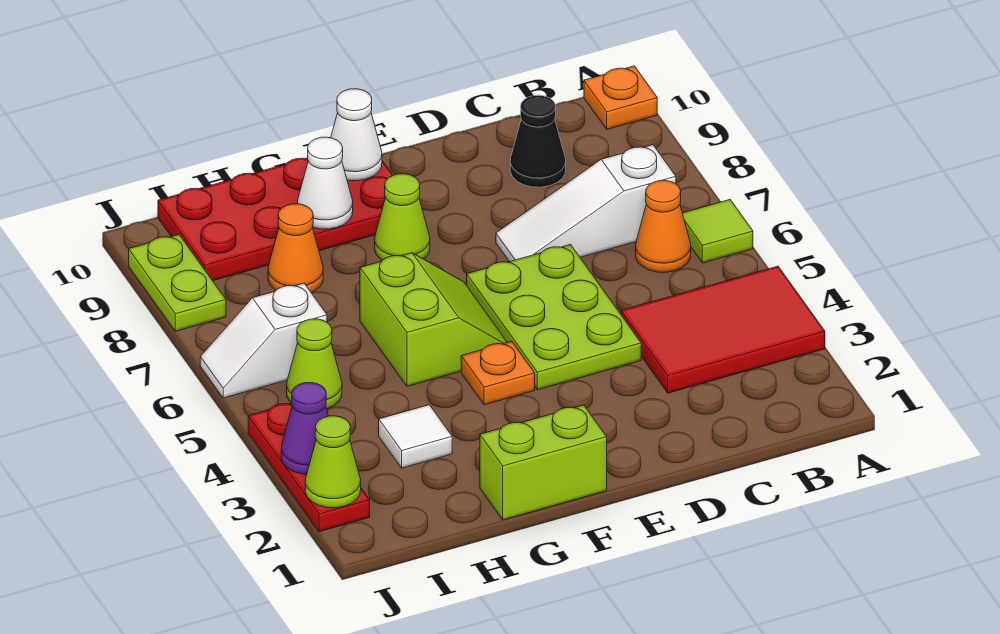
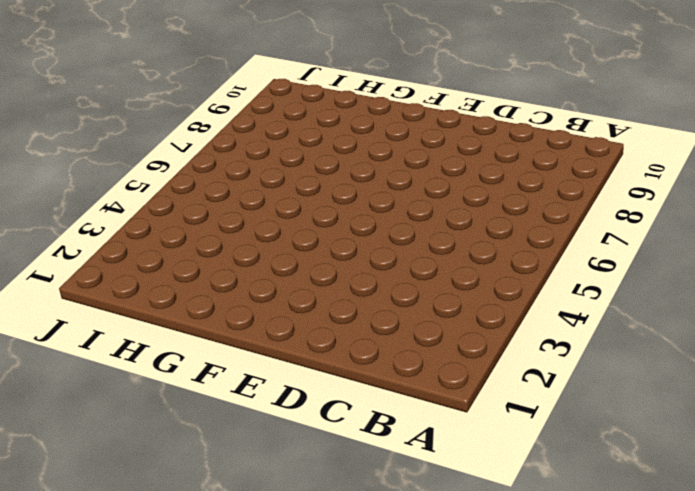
none -> red tile A3:C4 level 1
none -> lime tile A6 level 1
none -> orange plate A10 level 1

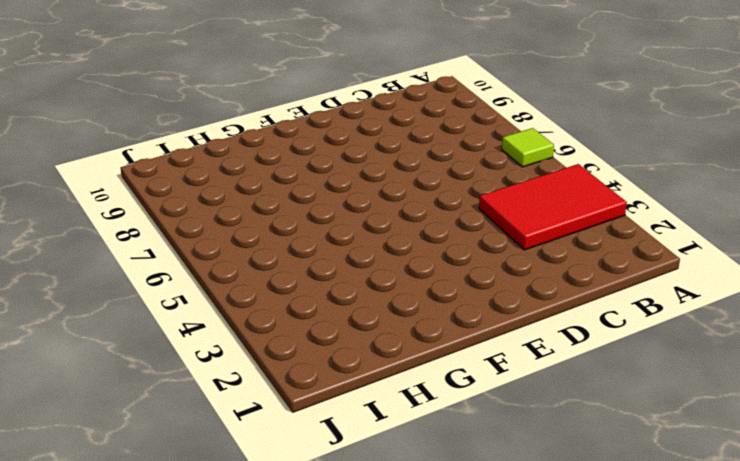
none -> orange plate A10 level 1
none -> orange cone B6 level 1
none -> white slope B7:D7 level 1 top B

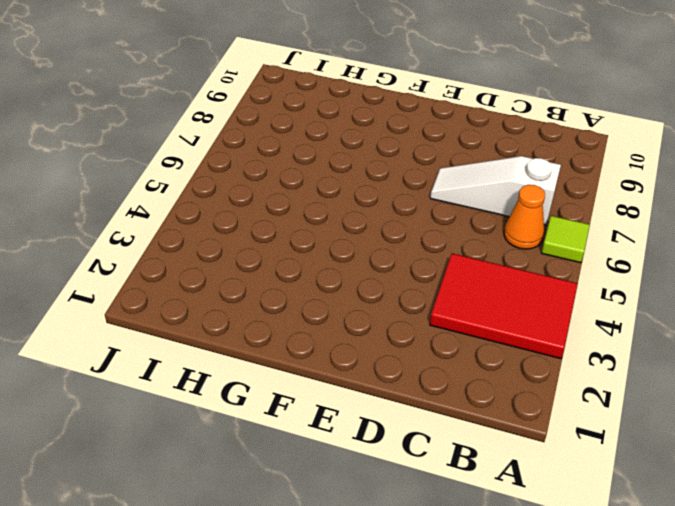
none -> orange plate A10 level 1
none -> black cone C9 level 1
none -> lime plate D4:E6 level 1

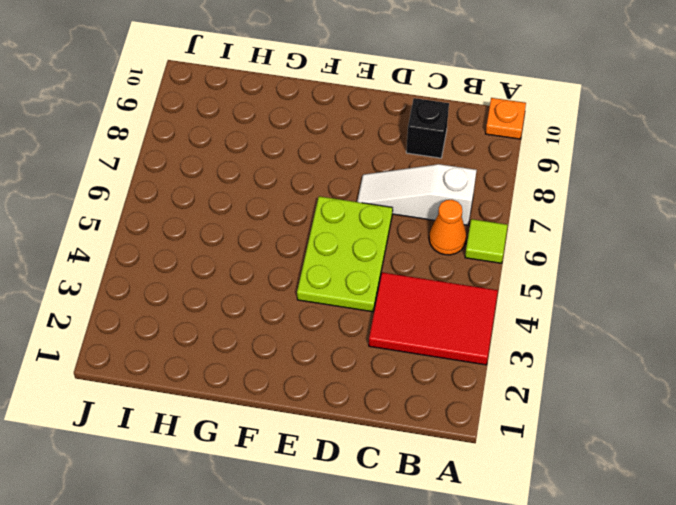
black brick C9 level 1 -> black cone C9 level 1
none -> lime brick F1:G1 level 1
none -> orange plate F4 level 1
none -> lime slope F5:G6 level 1 top G

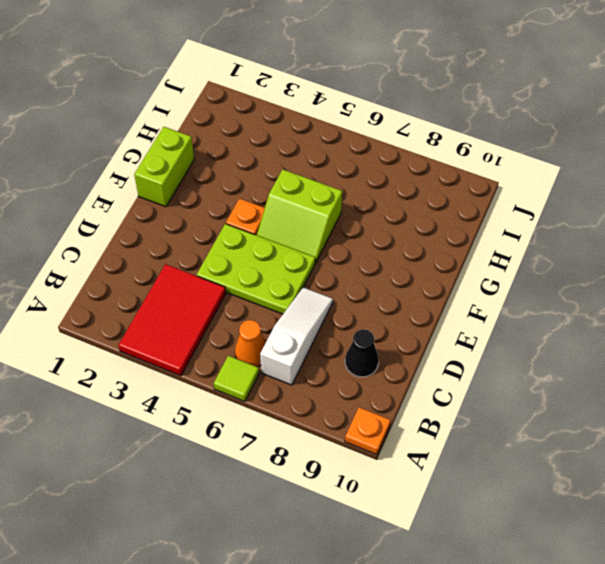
none -> lime cone F8 level 1
none -> red plate F9:I10 level 1
none -> white tile H3 level 1

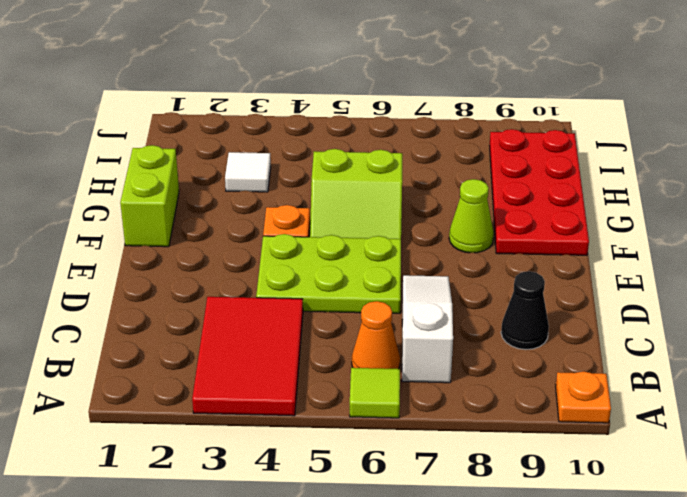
none -> orange cone H8 level 1
none -> lime cone I5 level 1
none -> white slope I6:J6 level 1 top I

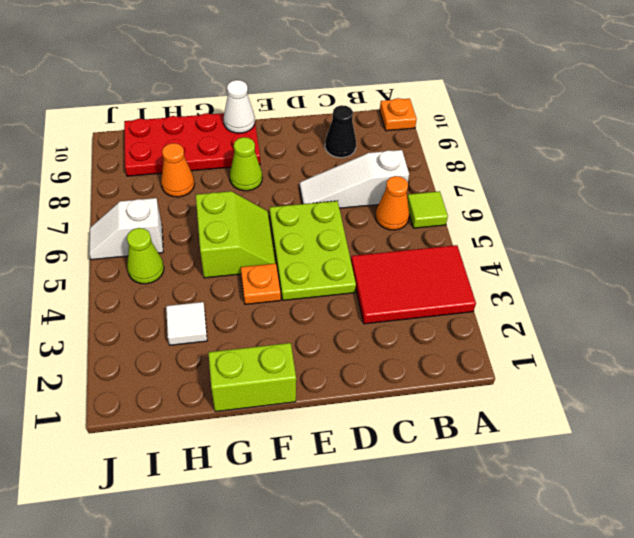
none -> red plate J2:J4 level 1
none -> lime plate J8:J9 level 1
none -> white cone G9 level 2

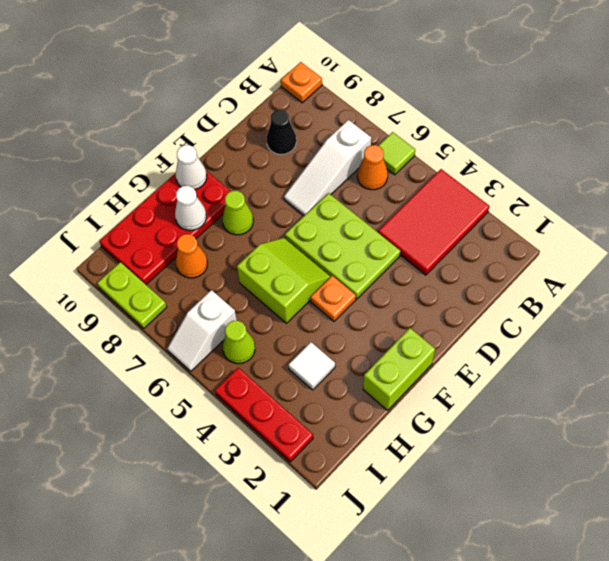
none -> lime cone J2 level 2
none -> purple cone J3 level 2

